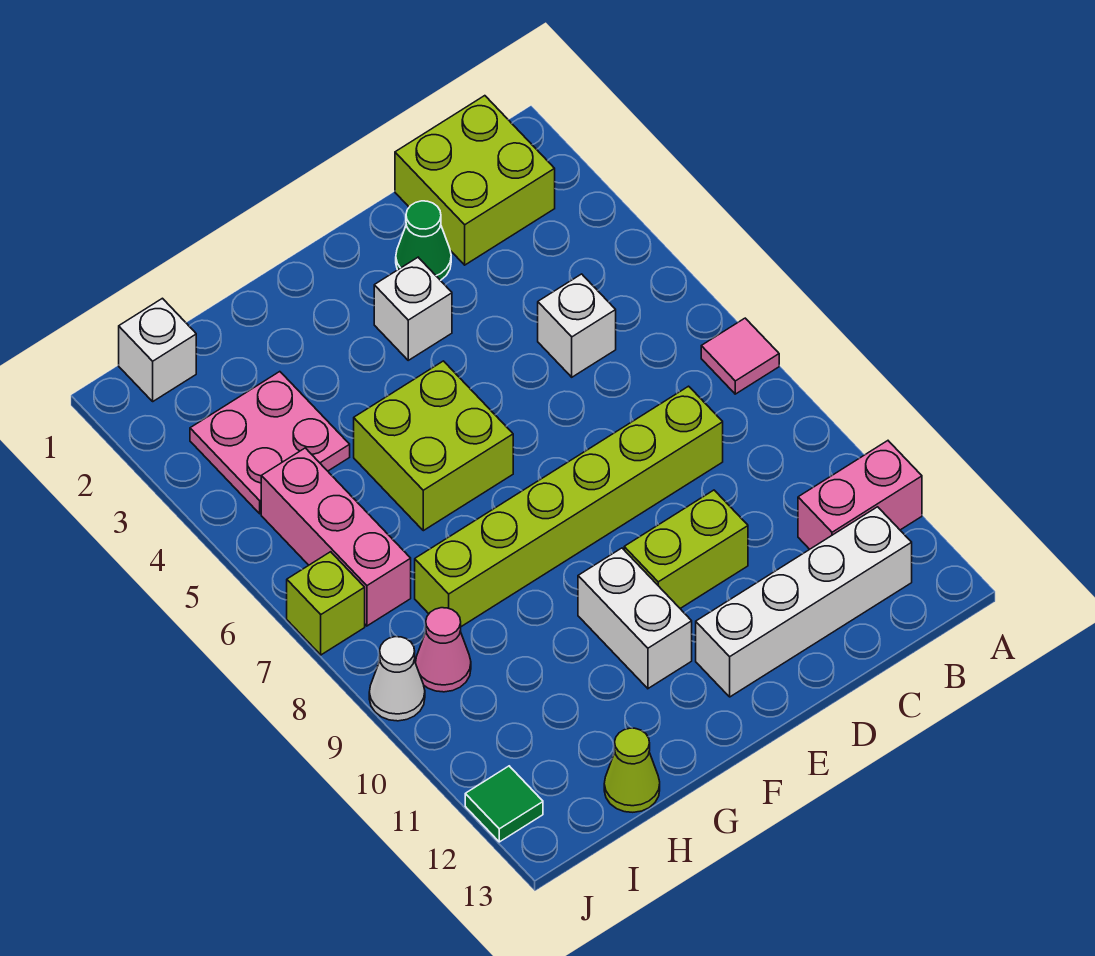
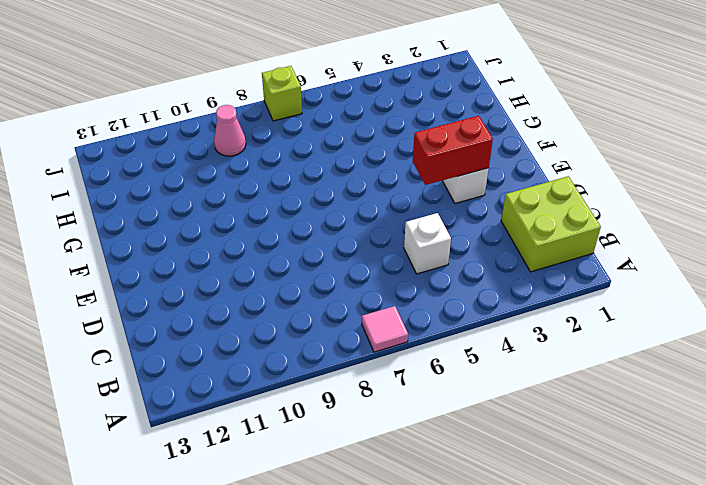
red brick E3:E4 level 2 -> none
none -> pink brick A11:B11 level 1
none -> white brick B12:E12 level 1
none -> lime brick C8:H8 level 1

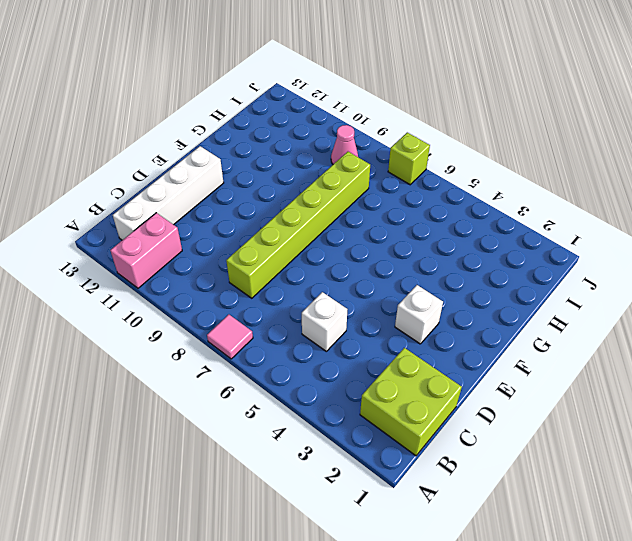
none -> green cone D2 level 1
none -> lime brick D10:E10 level 1
none -> lime brick F5:G6 level 1

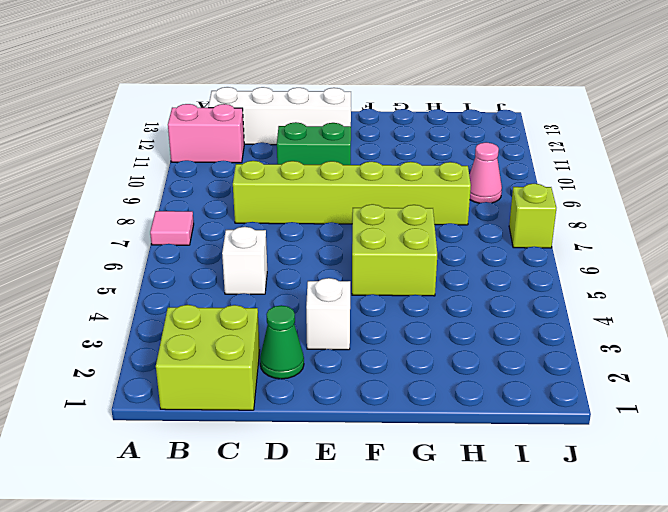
green brick D10:E10 level 1 -> lime brick D10:E10 level 1
none -> white brick F10:F11 level 1
none -> pink plate H3:I4 level 1
none -> lime cone H13 level 1

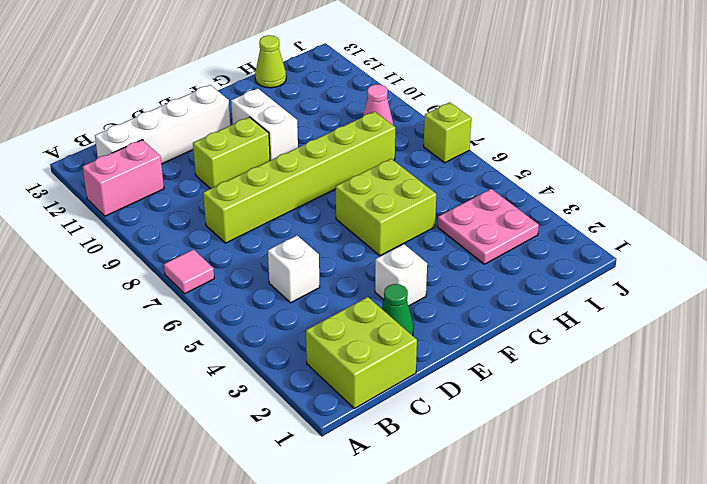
none -> white brick I1 level 1
none -> pink brick I5:I7 level 1
none -> white cone J9 level 1

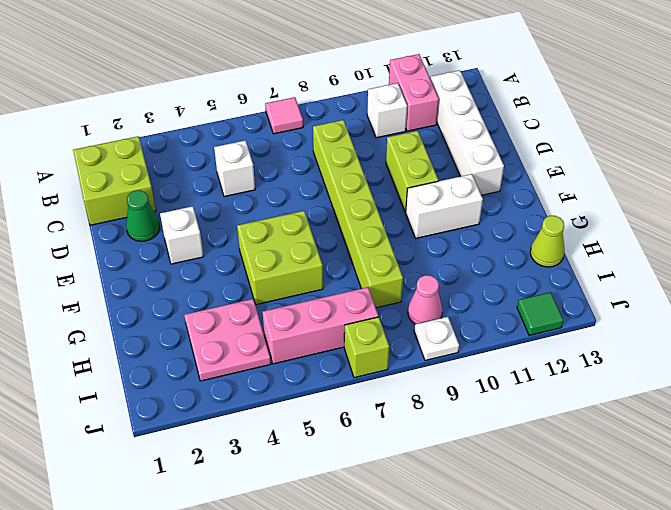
white brick B10 level 1 -> white brick I1 level 1
white plate J9 level 1 -> white cone J9 level 1

